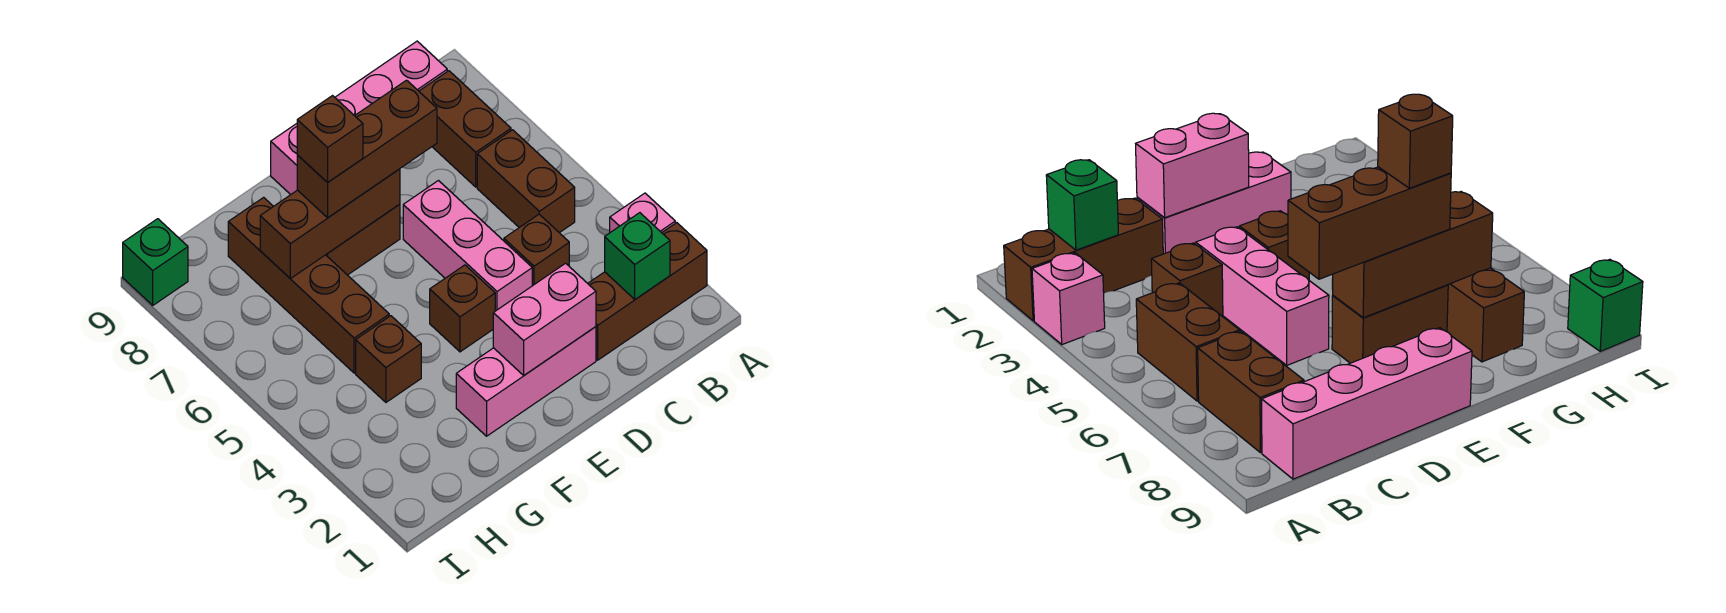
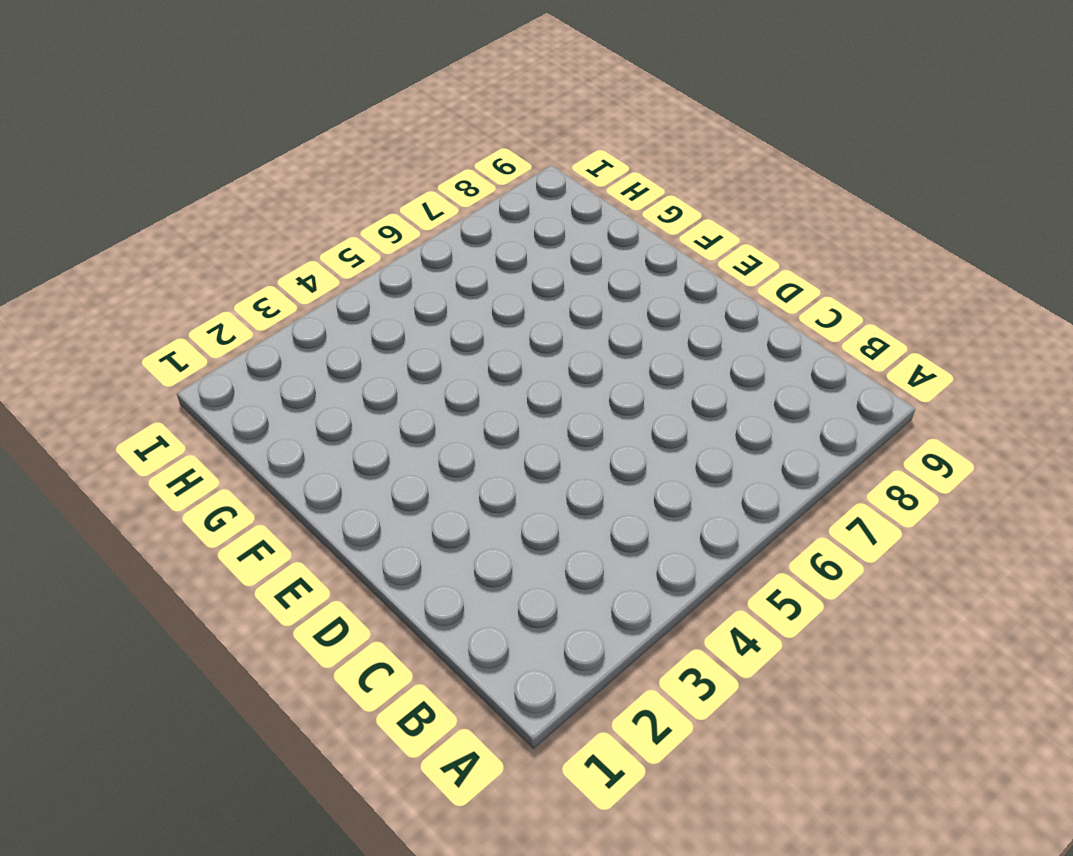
none -> brown brick A2:C2 level 1
none -> pink brick A3 level 1
none -> brown brick B5:B6 level 1

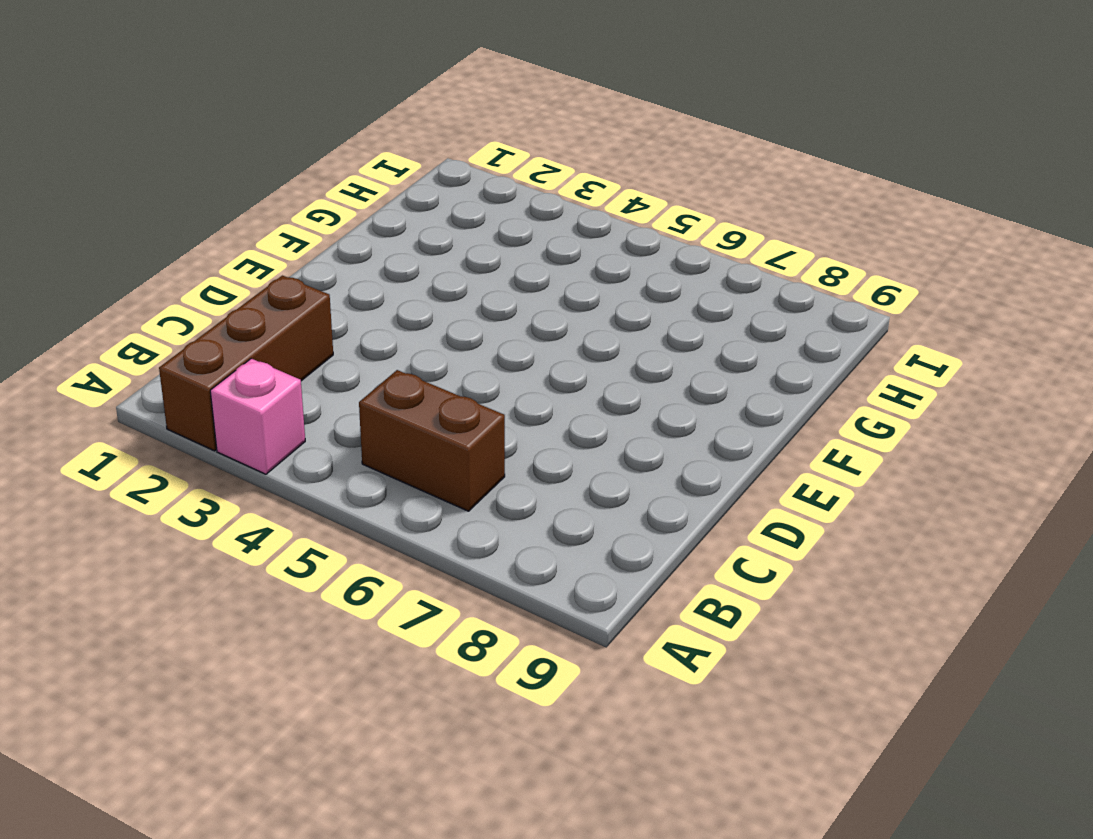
none -> brown brick B7:B8 level 1
none -> pink brick B9:E9 level 1
none -> brown brick C4 level 1

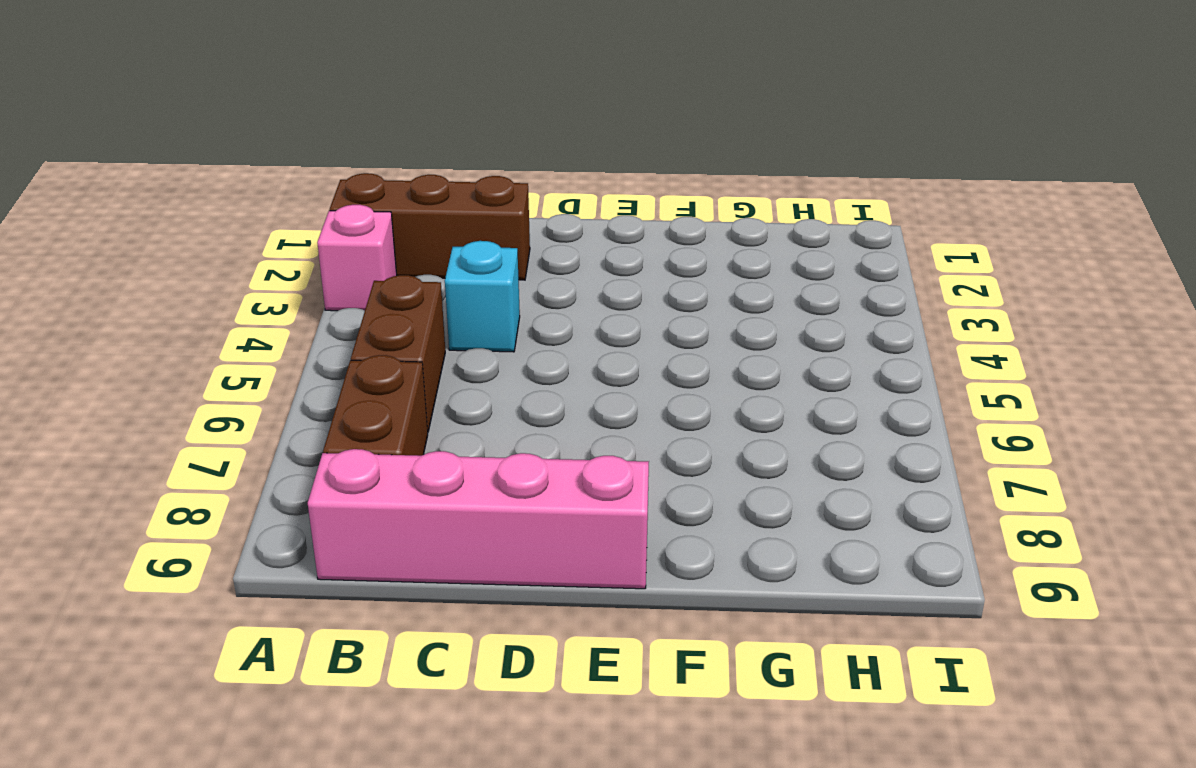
cyan brick C4 level 1 -> brown brick C4 level 1
none -> pink brick D2:F2 level 1
none -> pink brick D4:D6 level 1
none -> brown brick E4 level 1

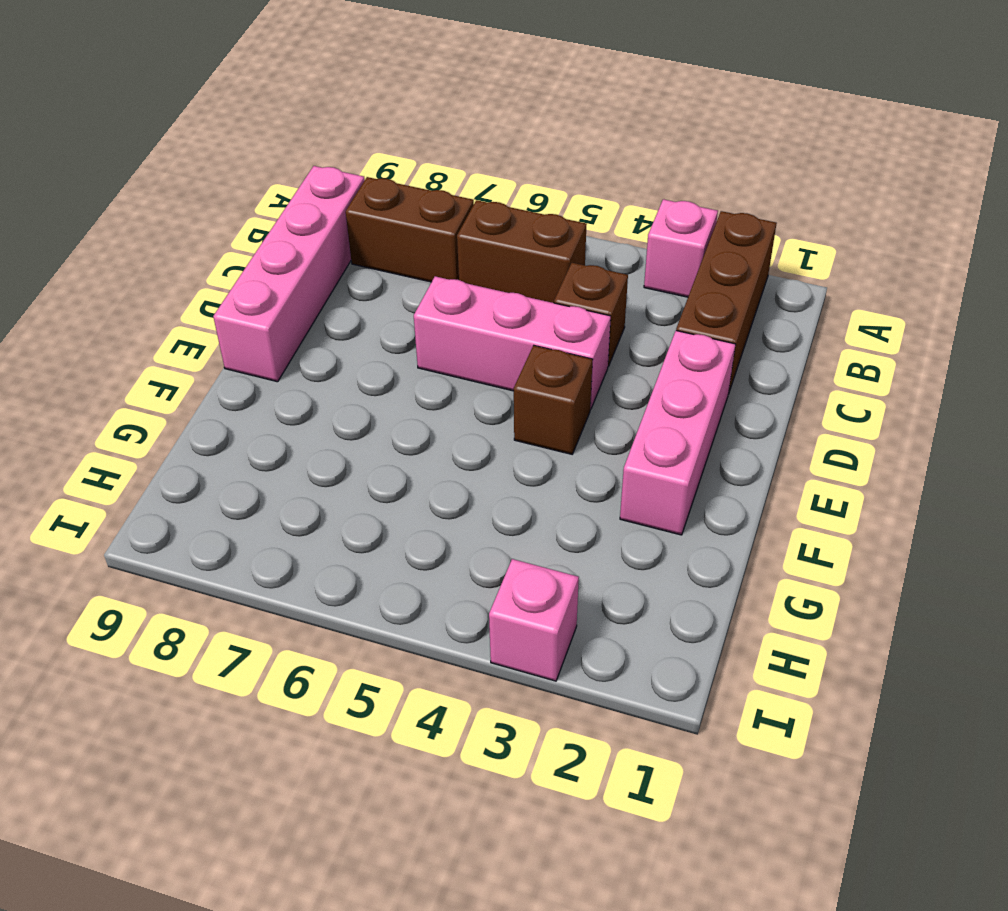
pink brick I3 level 1 -> none
none -> brown brick E7:F7 level 1
none -> brown brick G4 level 1
none -> brown brick G5:G8 level 1

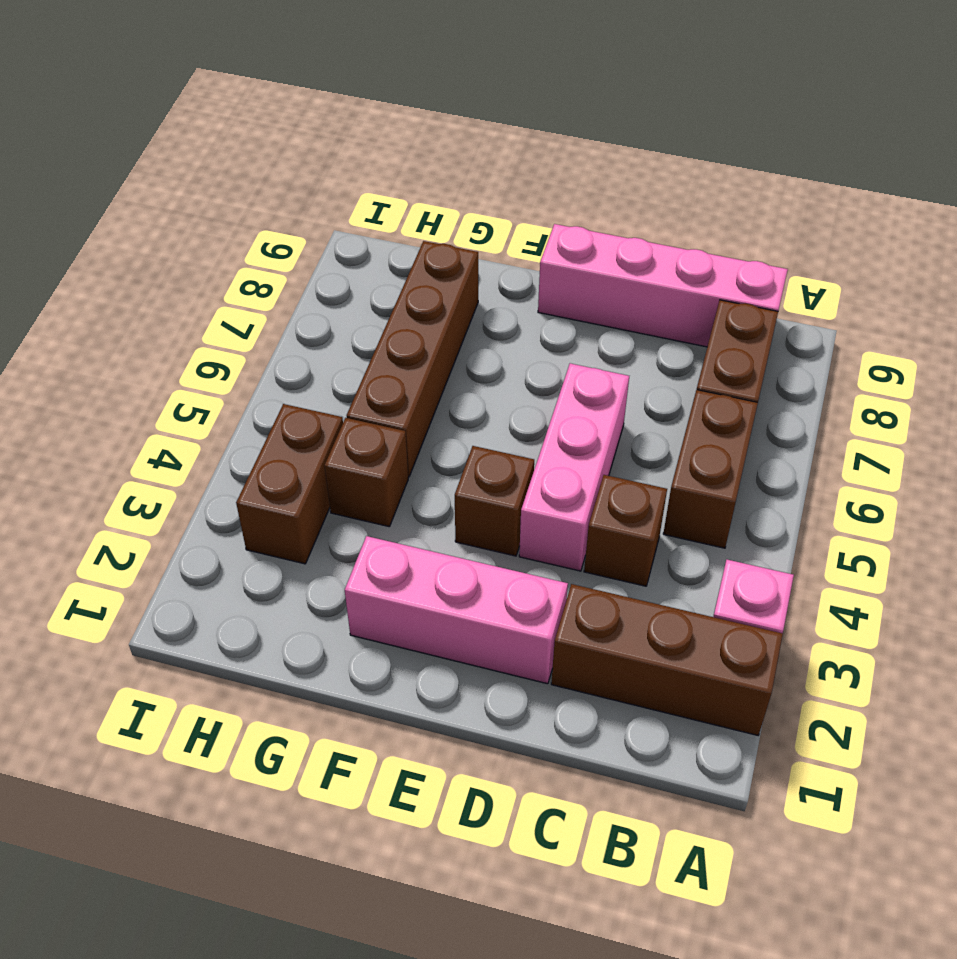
brown brick H3:H4 level 1 -> brown brick E7:F7 level 1
none -> green brick I9 level 1
none -> green brick B2 level 2
none -> pink brick D2:E2 level 2

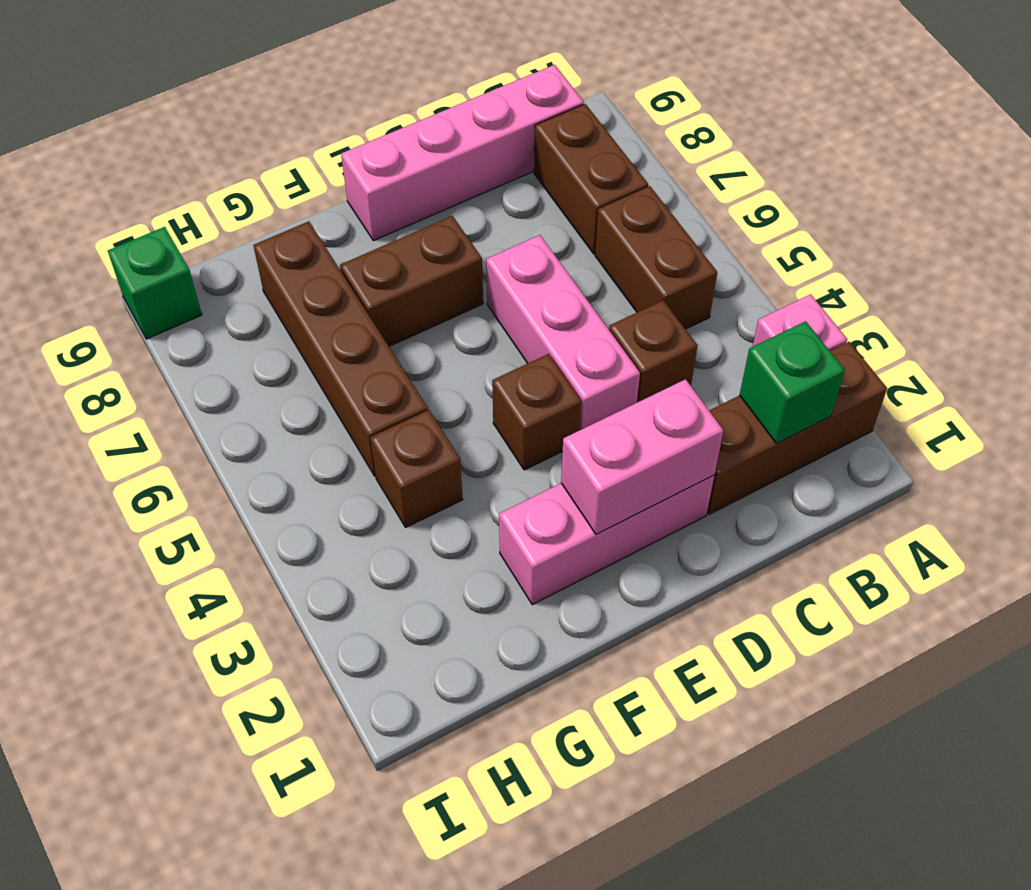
none -> brown brick E7:G7 level 2
none -> brown brick D7:F7 level 3
none -> brown brick F7 level 4

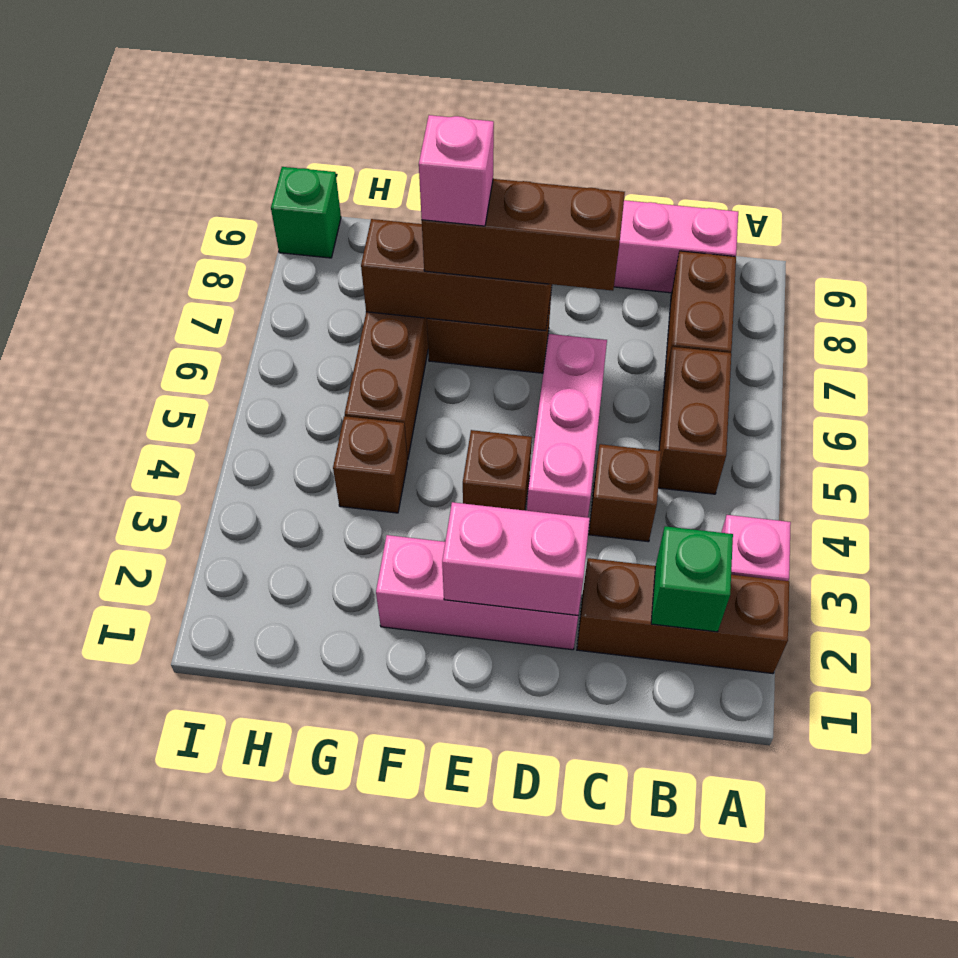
pink brick F7 level 4 -> brown brick F7 level 4

